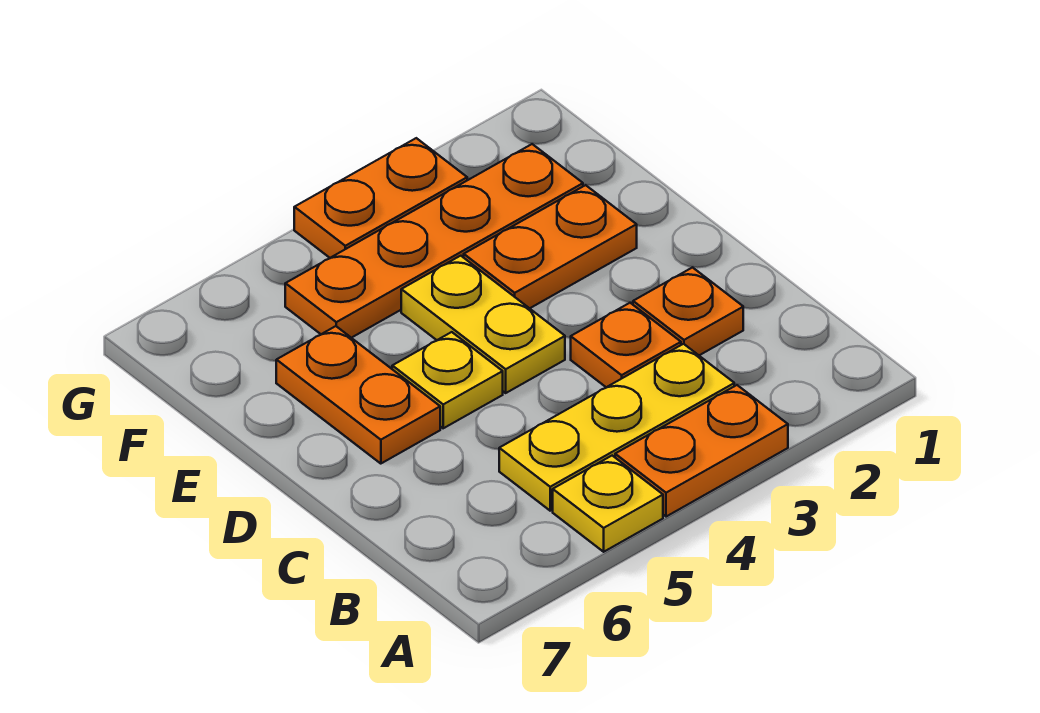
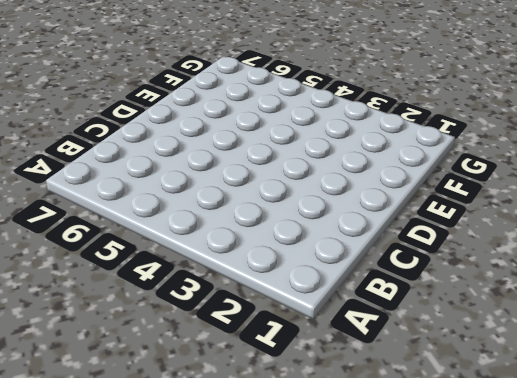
none -> orange plate A3:A4 level 1
none -> yellow plate A5 level 1

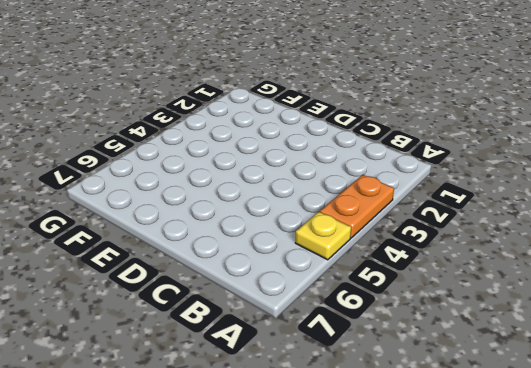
none -> yellow plate B3:B5 level 1
none -> orange plate C2 level 1

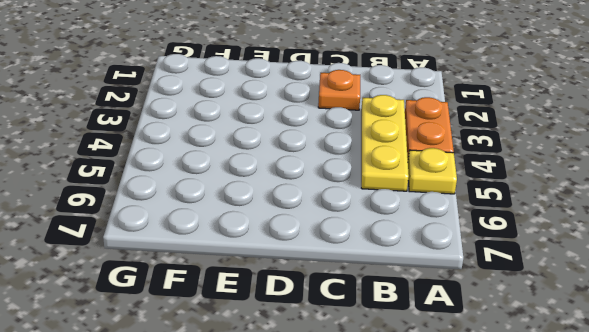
none -> orange plate C3 level 1
none -> yellow plate D4:E4 level 1

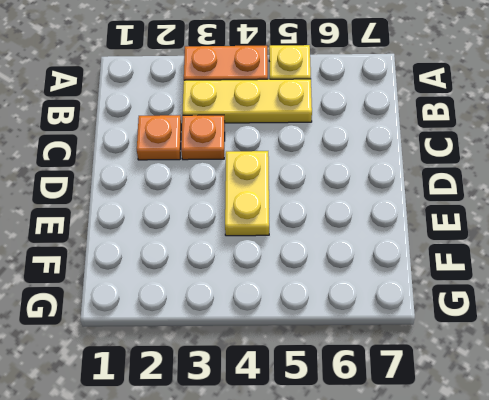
none -> yellow plate D5 level 1
none -> orange plate D6:E6 level 1

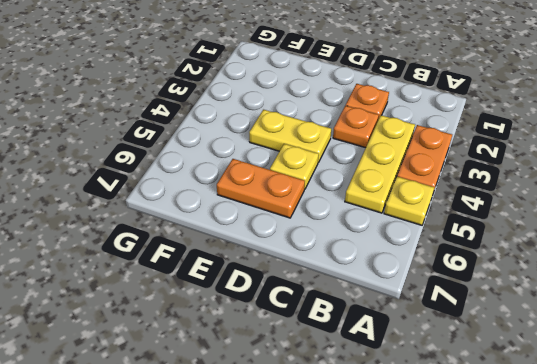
none -> orange plate E2:E3 level 1
none -> orange plate F2:F5 level 1

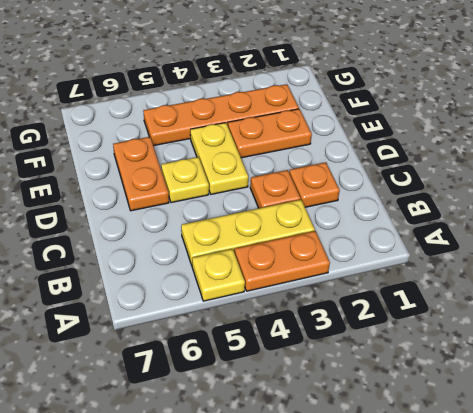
none -> orange plate G3:G4 level 1

